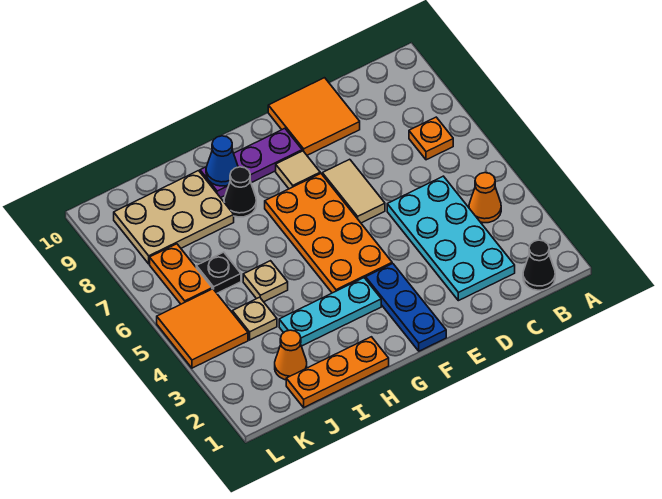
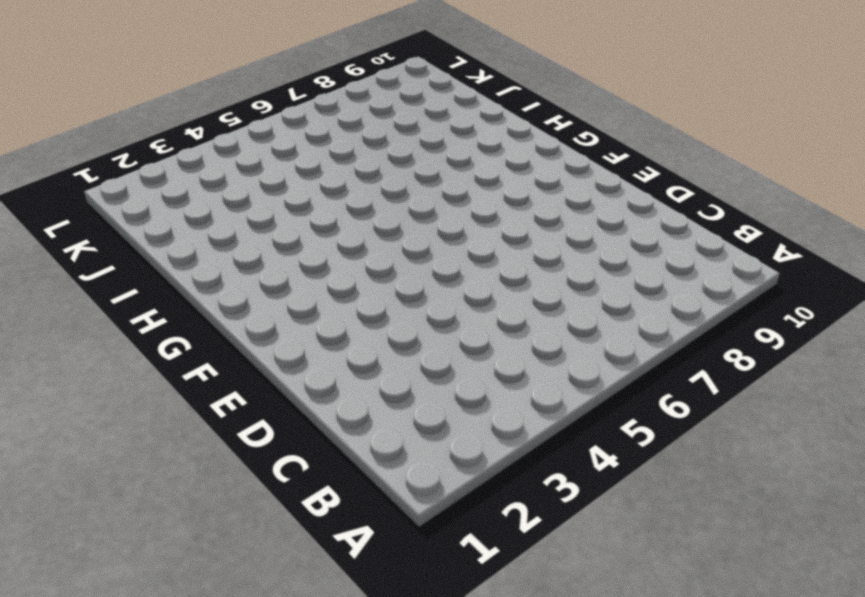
none -> black cone B1 level 1
none -> orange cone B4 level 1
none -> orange plate B7 level 1

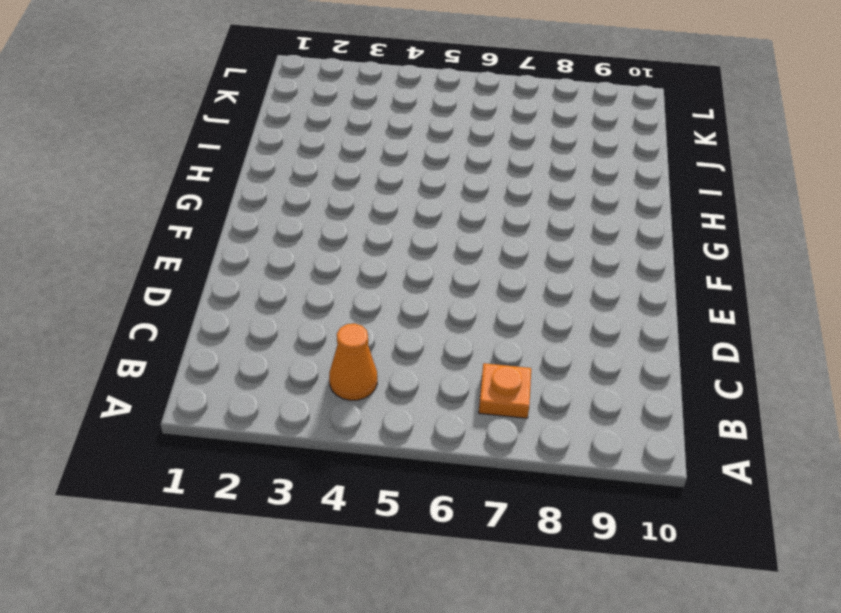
none -> black cone B1 level 1
none -> cyan plate C2:D5 level 1
none -> orange tile D9:E10 level 1

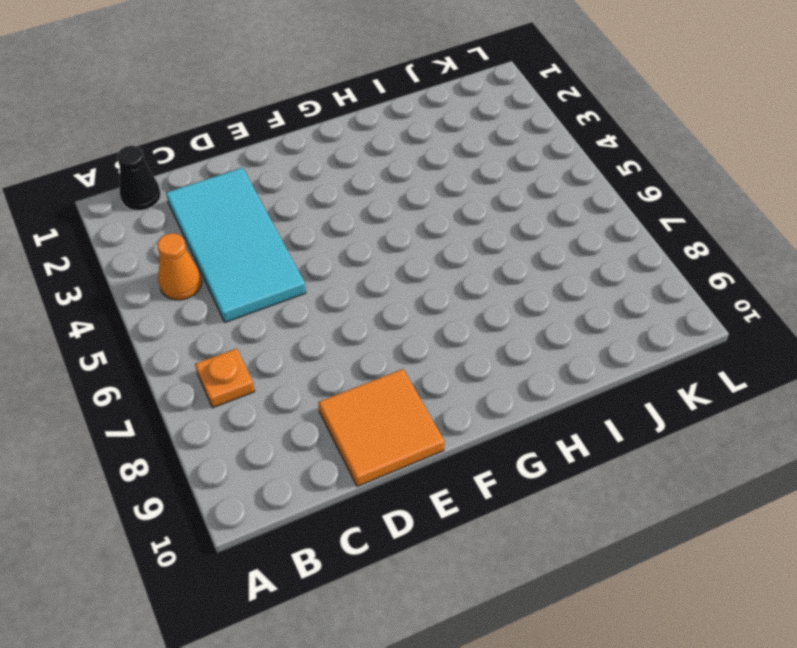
cyan tile C2:D5 level 1 -> cyan plate C2:D5 level 1
none -> tan tile E6:E7 level 1
none -> blue plate F1:F3 level 1
none -> orange plate F4:G7 level 1

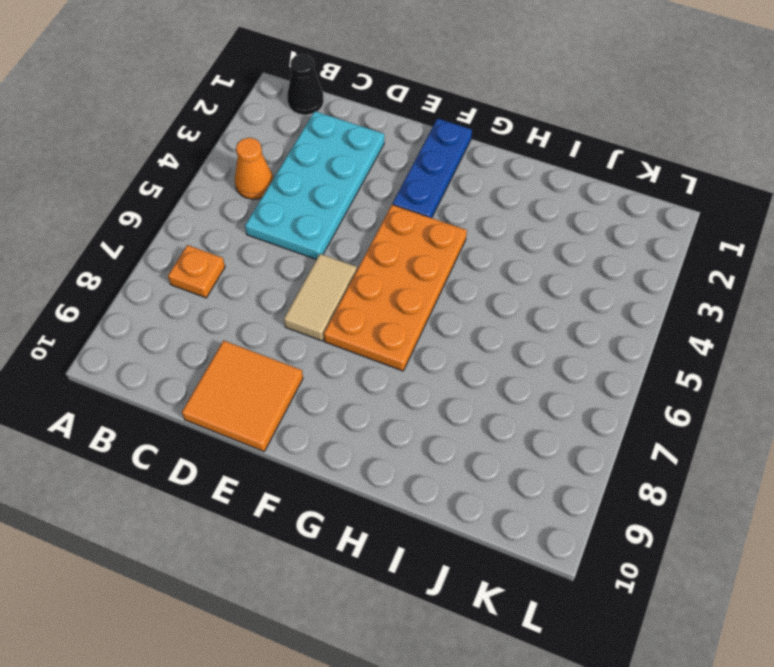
none -> tan tile F8 level 1
none -> purple plate F9:H9 level 1
none -> cyan plate G3:I3 level 1

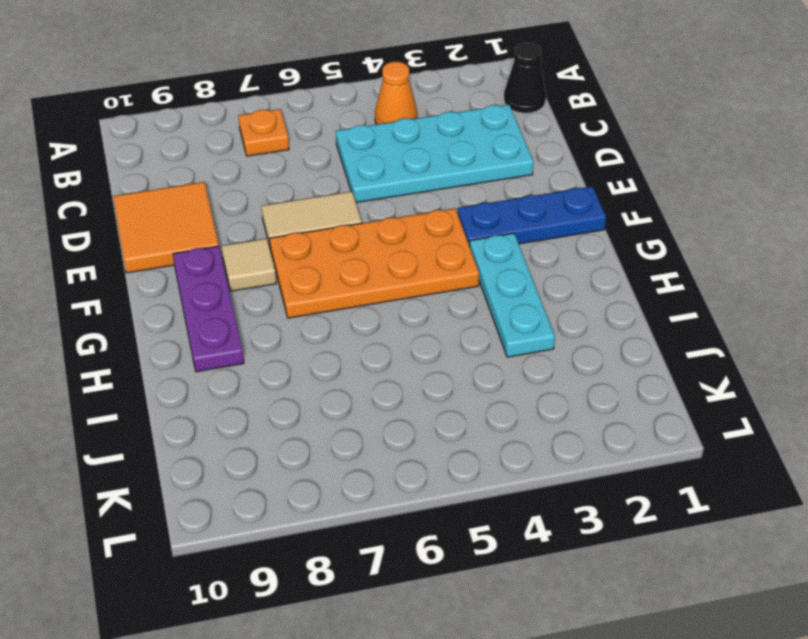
none -> orange plate H1:J1 level 1
none -> black cone H8 level 1
none -> tan plate I5 level 1

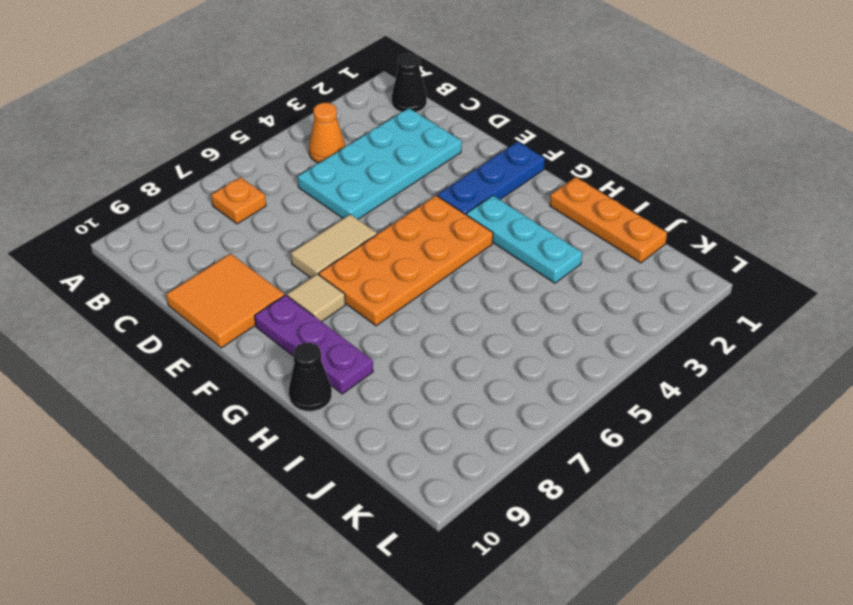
black cone H10 level 1 -> black cone H8 level 1
none -> tan plate I5 level 1
none -> tan plate I8:K9 level 1
none -> orange cone J2 level 1

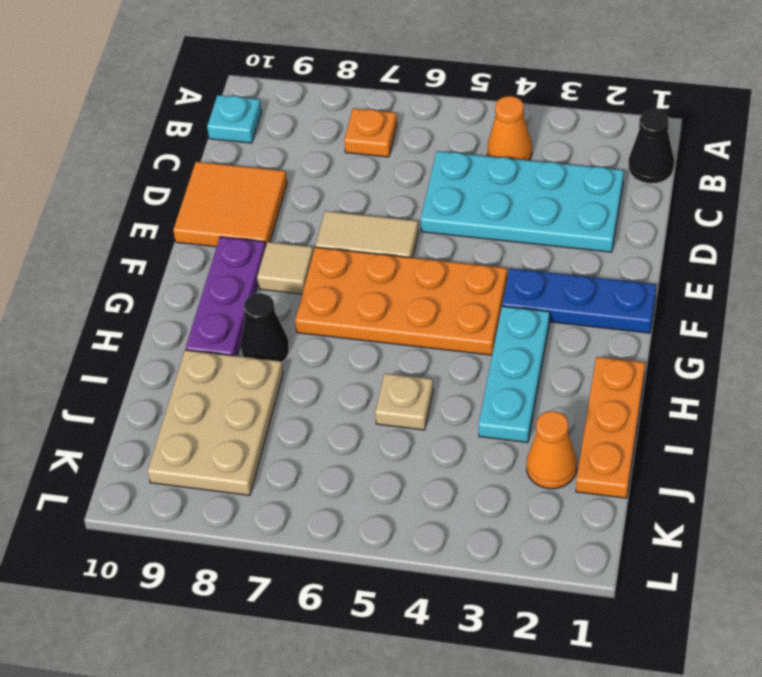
cyan plate B10 level 1 -> none
none -> tan plate J4 level 1
none -> black plate J6 level 1
none -> orange tile K4:L5 level 1

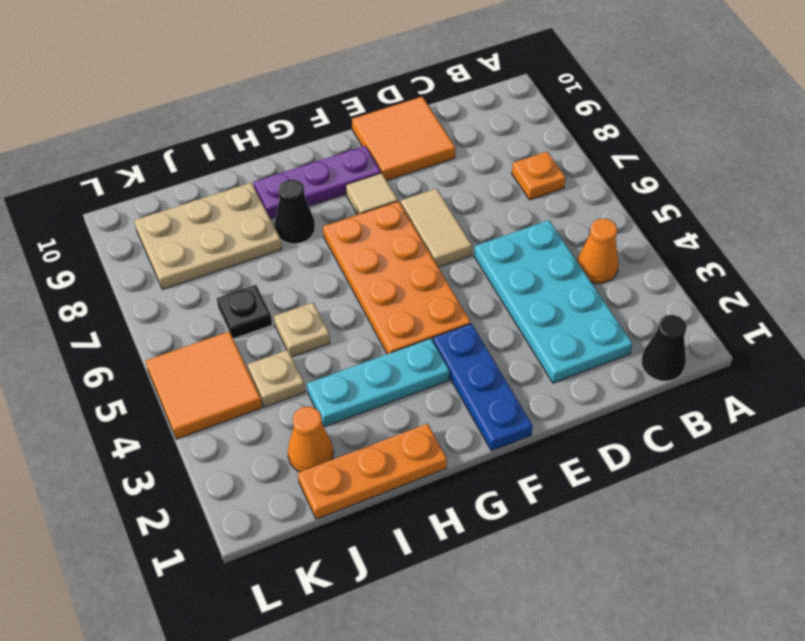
none -> orange plate K6:K7 level 1
none -> blue cone H9 level 2

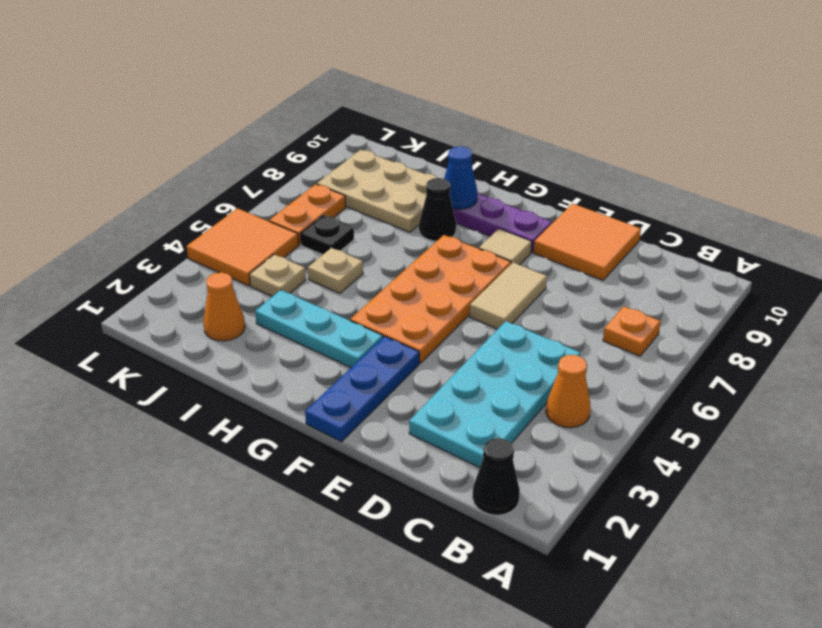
none -> orange plate H1:J1 level 1

